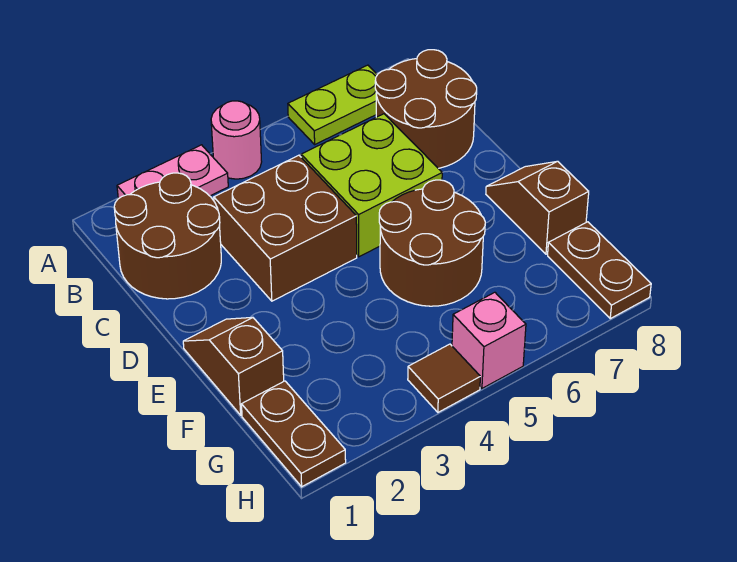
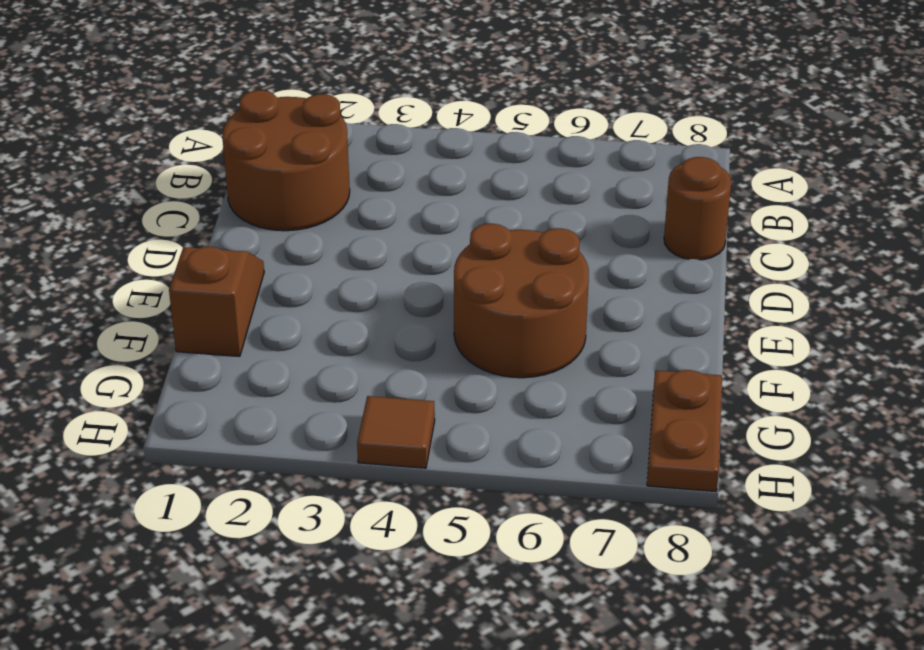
brown round brick C8 level 1 -> brown round brick B7:C8 level 1
none -> pink plate A2:A3 level 1
none -> pink round brick A4 level 1
none -> lime plate A6:A7 level 1

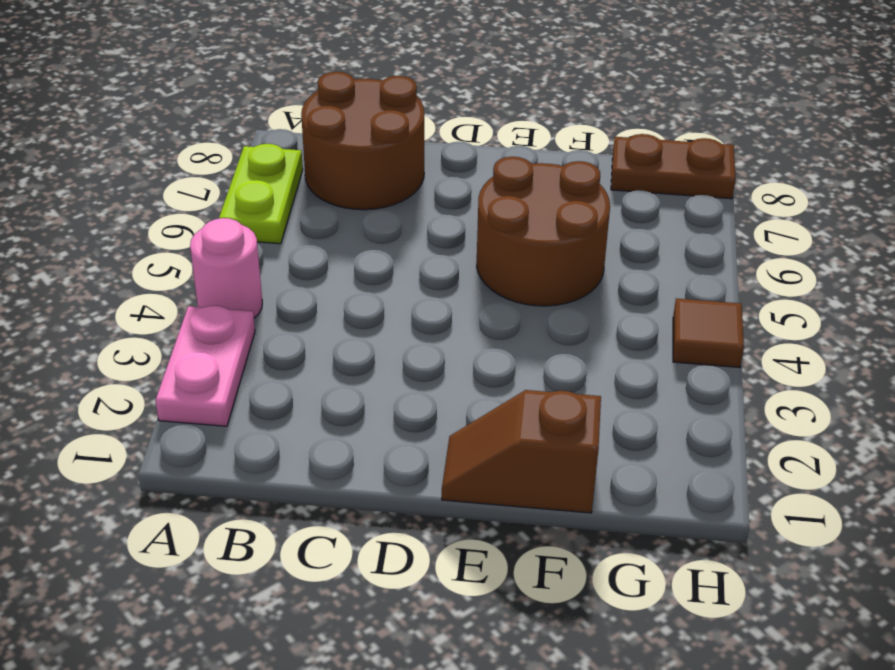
none -> brown round brick B1:C2 level 1
none -> brown brick C3:D4 level 1
none -> lime brick C5:D6 level 1

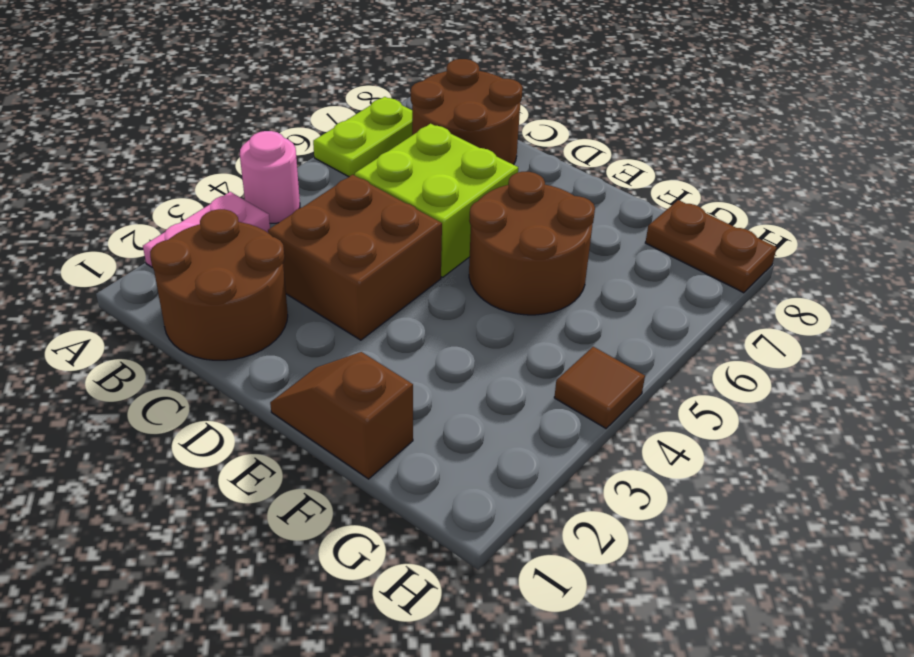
none -> brown slope E8:F8 level 1 top F
none -> brown plate G1:H1 level 1
none -> pink brick H5 level 1

